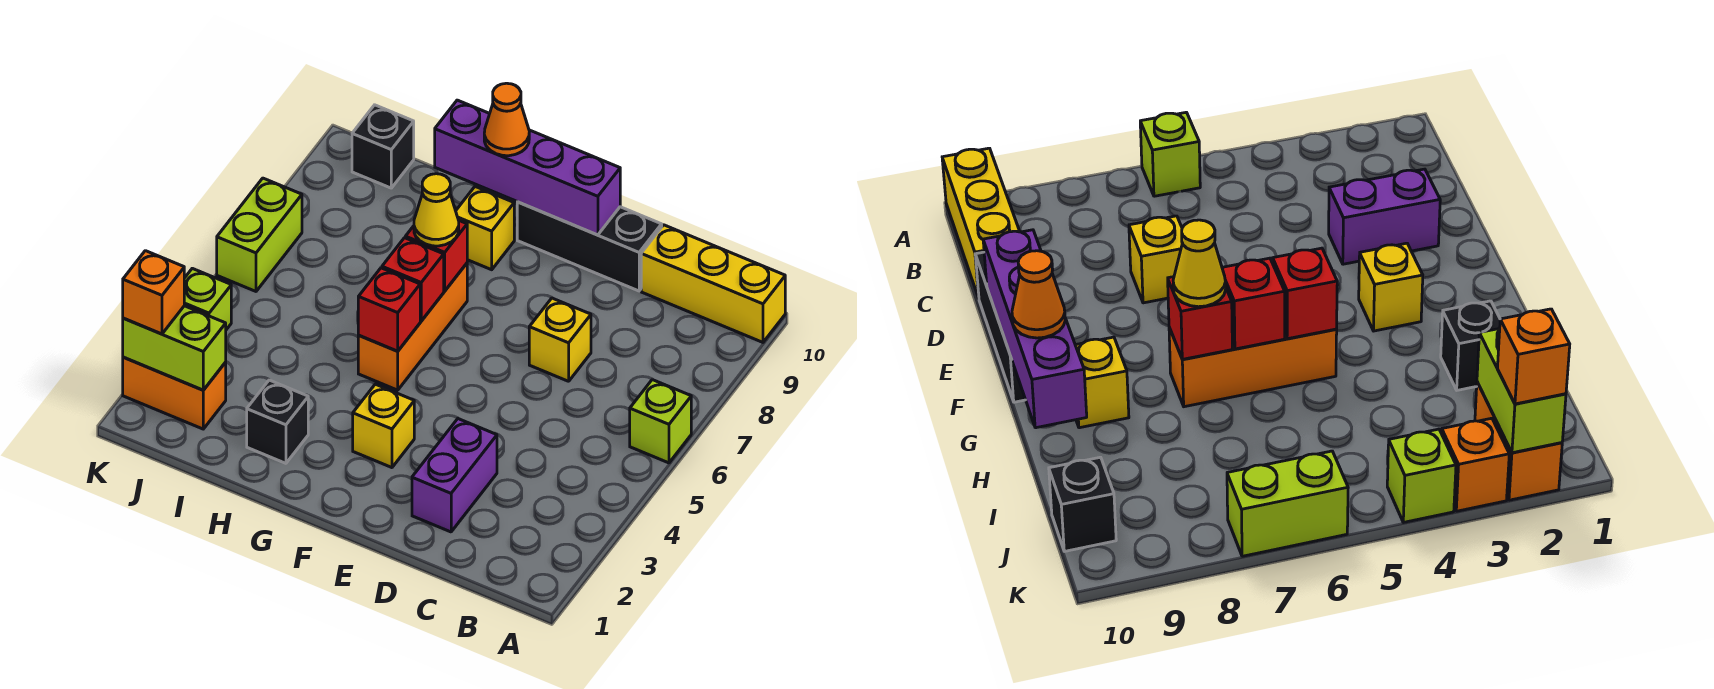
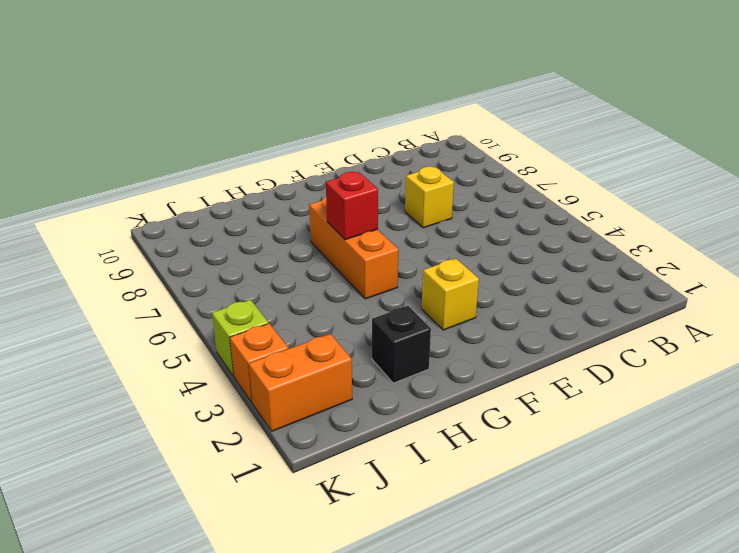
none -> lime brick A6 level 1
none -> yellow brick A10:C10 level 1
none -> purple brick D2:D3 level 1

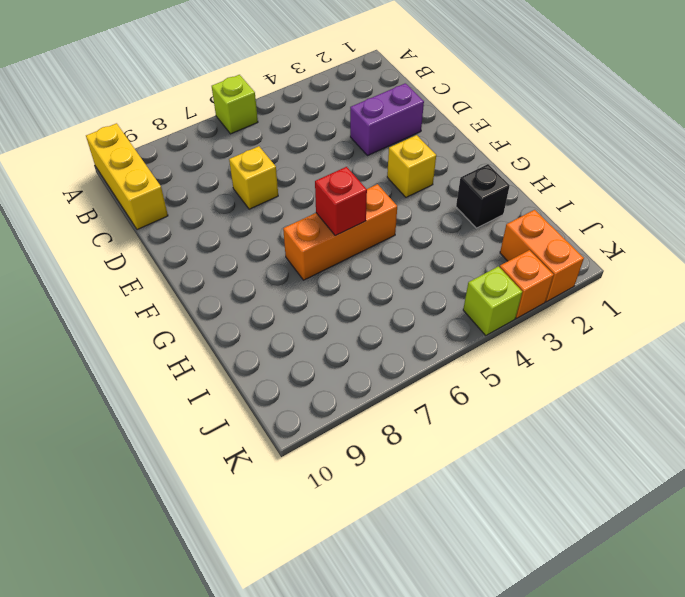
none -> black brick D10:F10 level 1
none -> yellow brick G9 level 1
none -> black brick J10 level 1

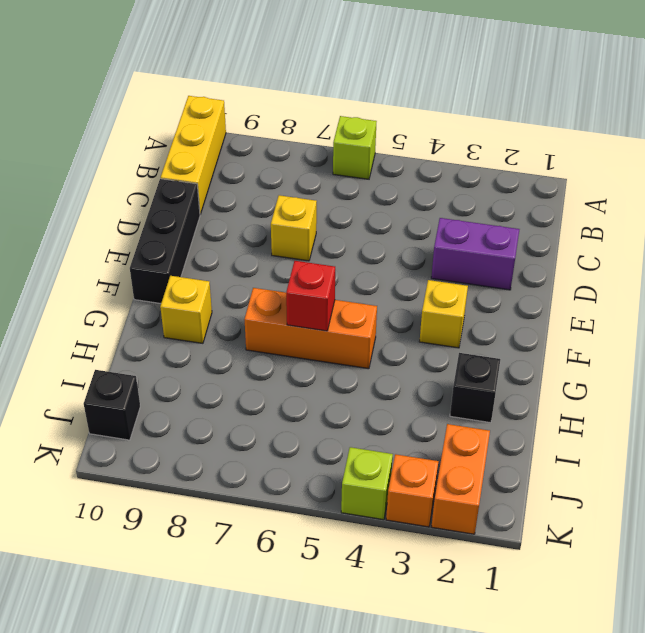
none -> lime brick K6:K7 level 1
none -> purple brick E10:H10 level 2
none -> red brick G5 level 2

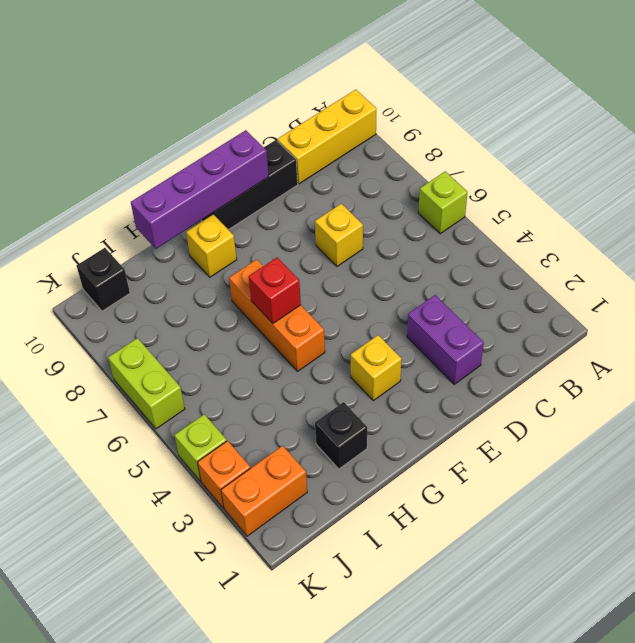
none -> red brick G5 level 2
none -> red brick G7 level 2
none -> lime brick J2:K2 level 2

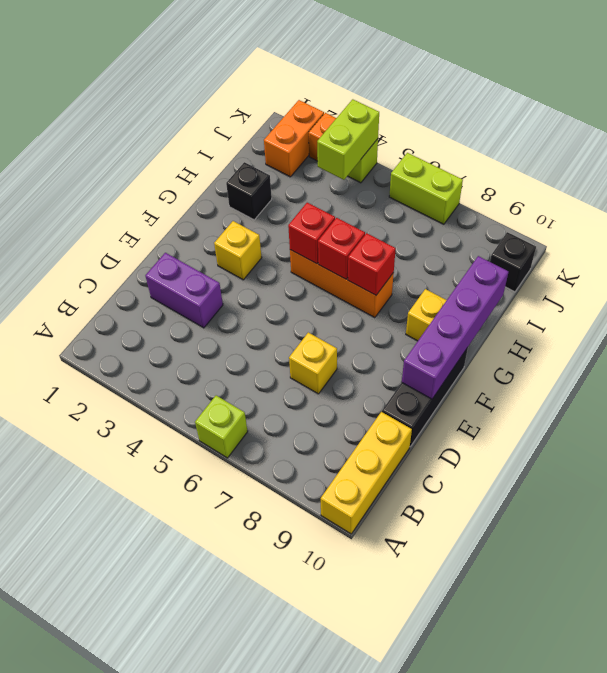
lime brick J4:K4 level 2 -> lime brick J2:K2 level 2
none -> yellow cone G7 level 3
none -> orange cone G10 level 3
none -> orange brick K2 level 3

